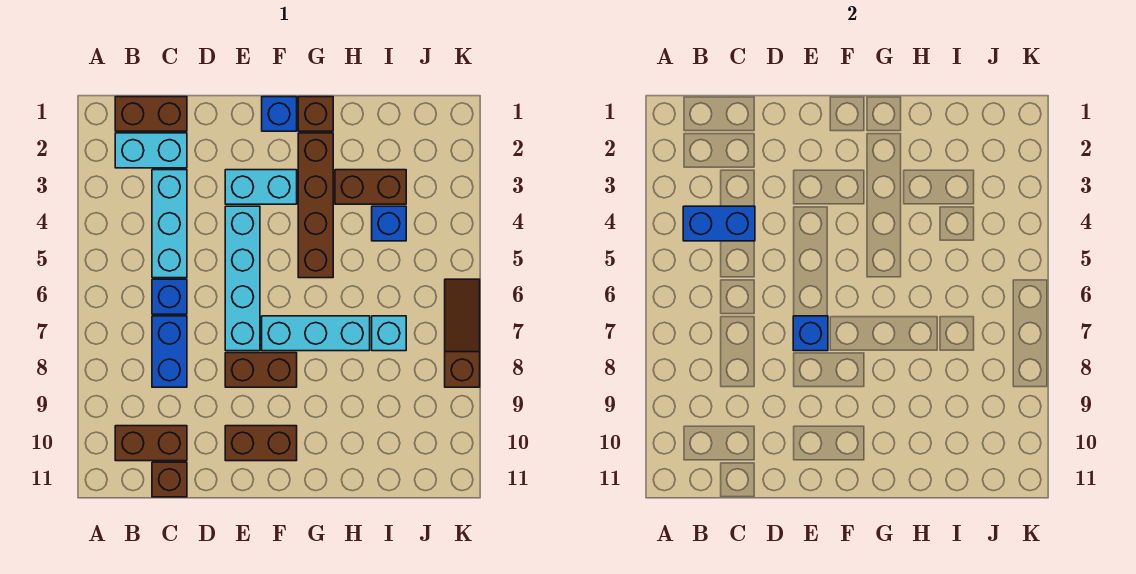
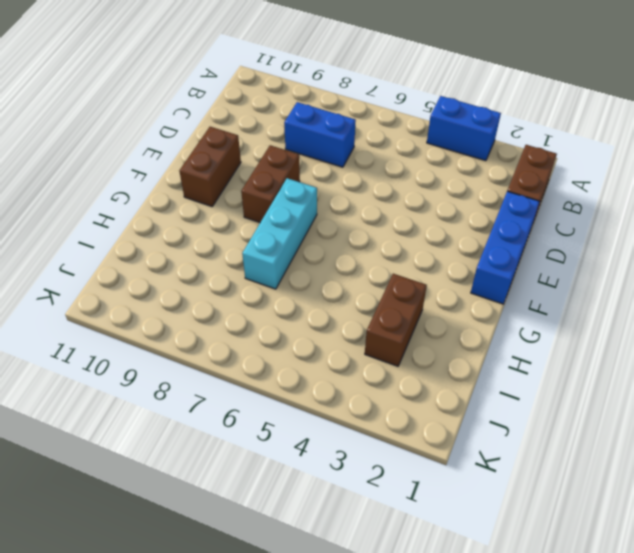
blue brick A3:A4 level 1 -> blue brick B4:C4 level 2
blue brick D1:F1 level 1 -> blue brick F1 level 1
none -> cyan brick B2:C2 level 1
none -> brown brick B10:C10 level 1
none -> cyan brick C3:C5 level 1

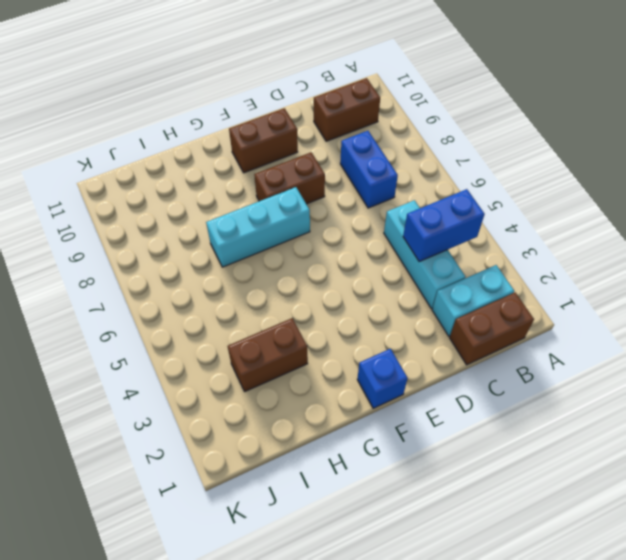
none -> blue brick C6 level 1
none -> brown brick C11 level 1
none -> cyan brick E3:F3 level 1

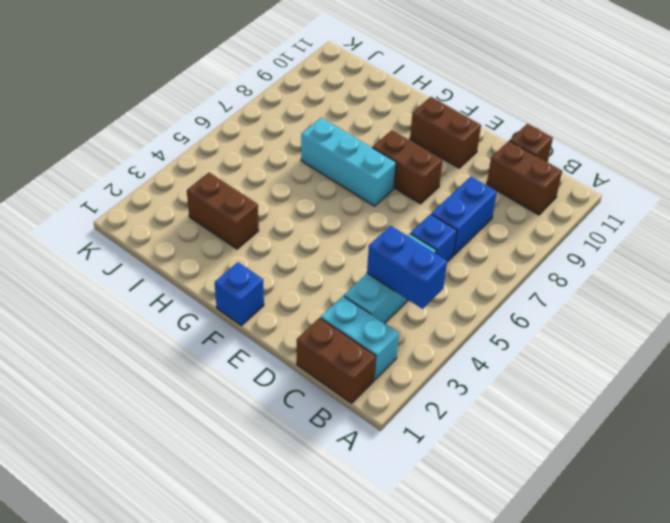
none -> cyan brick E3:F3 level 1
none -> cyan brick E4:E7 level 1
none -> brown brick G1 level 1

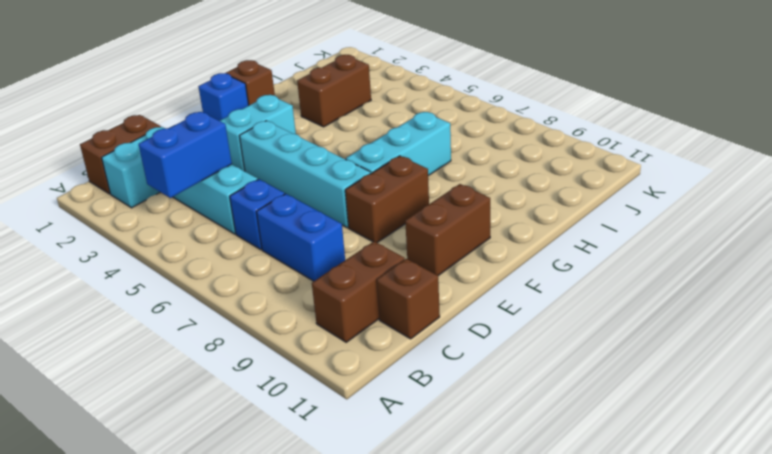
none -> brown brick G2:G5 level 1
none -> blue brick I4 level 1
none -> cyan brick I7 level 1

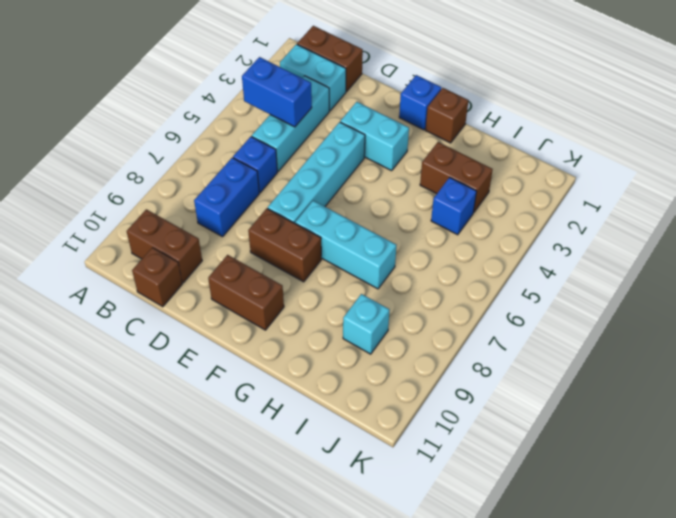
cyan brick I9 level 1 -> cyan brick I7 level 1
none -> brown brick G2:G5 level 1
none -> brown slope K6:K8 level 1 top 8
none -> blue brick E7 level 2

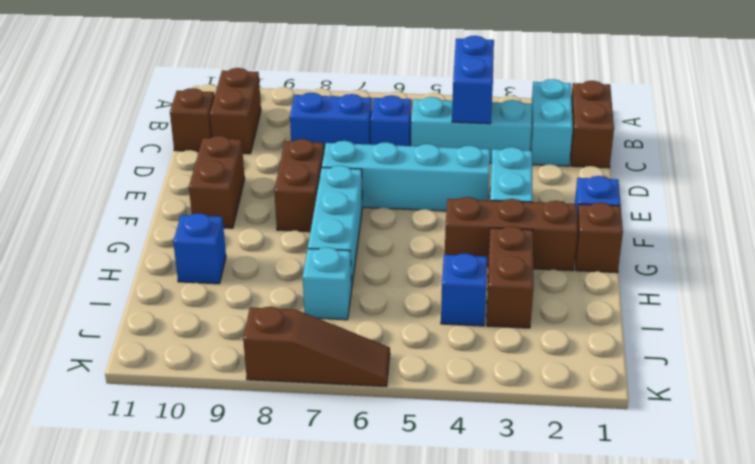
brown brick G2:G4 level 1 -> brown brick G2:G5 level 1
blue brick H10 level 1 -> blue brick E7 level 2

